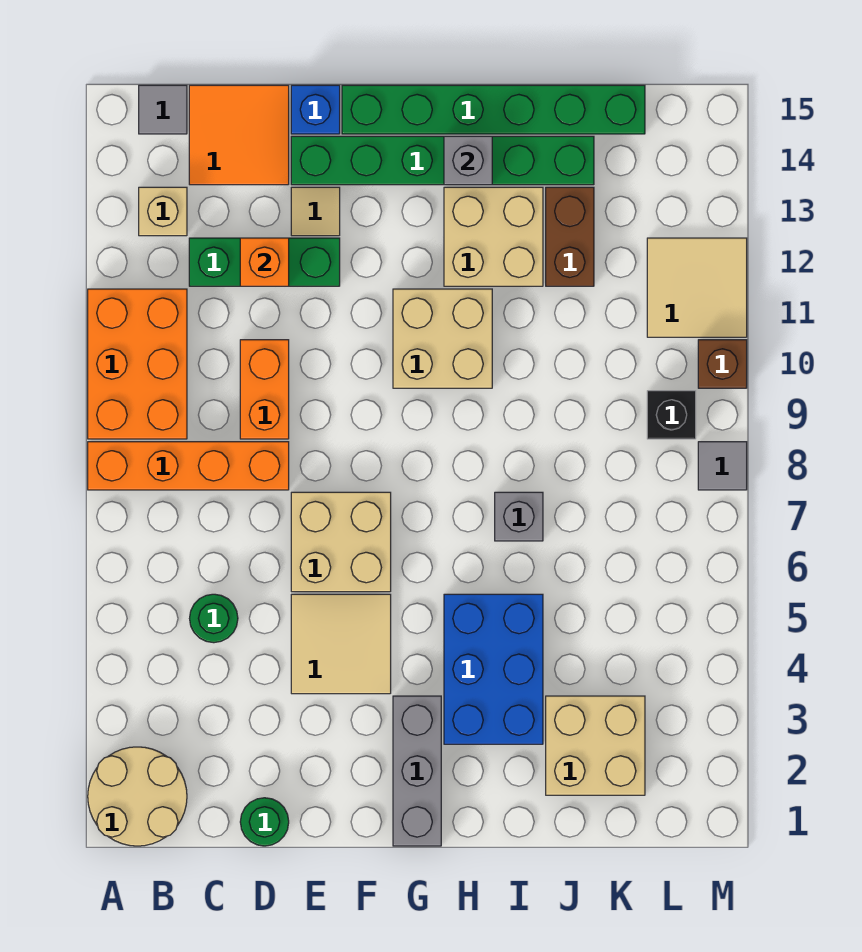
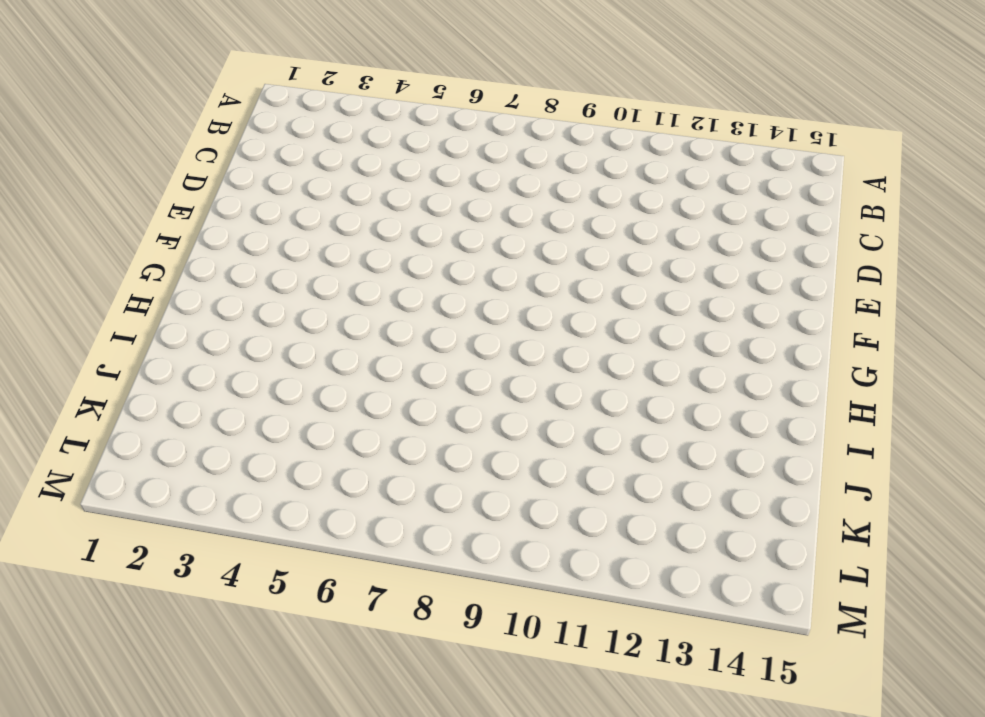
none -> tan round brick A1:B2 level 1
none -> orange brick A8:D8 level 1
none -> orange brick A9:B11 level 1

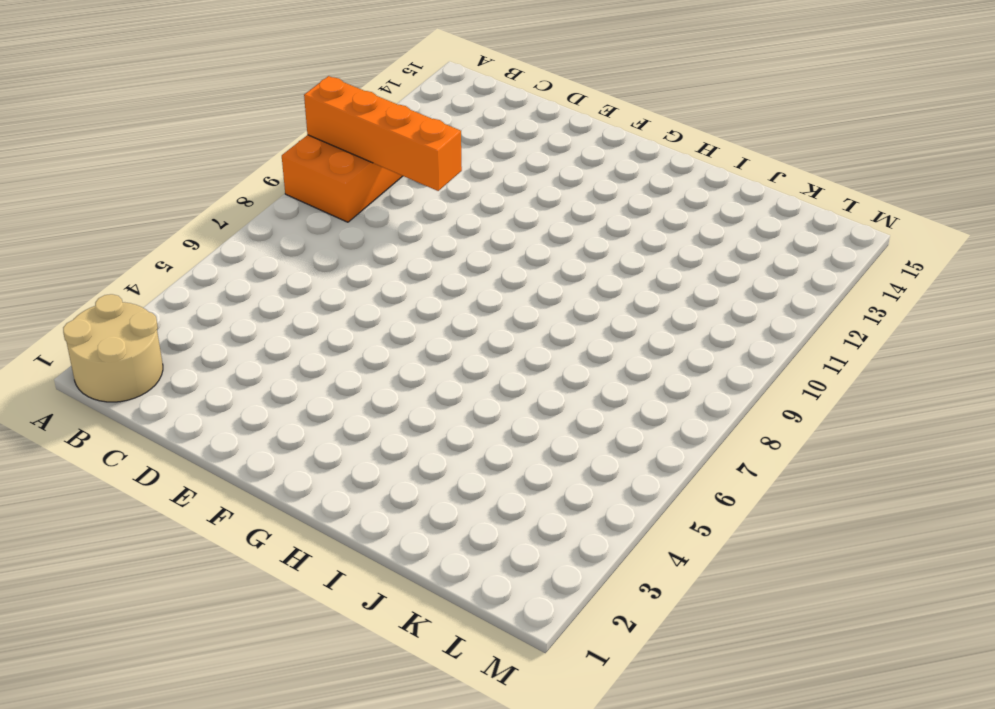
orange brick A10:D10 level 2 -> orange brick A8:D8 level 1
none -> tan brick B13 level 1
none -> grey tile B15 level 1
none -> green round brick C5 level 1

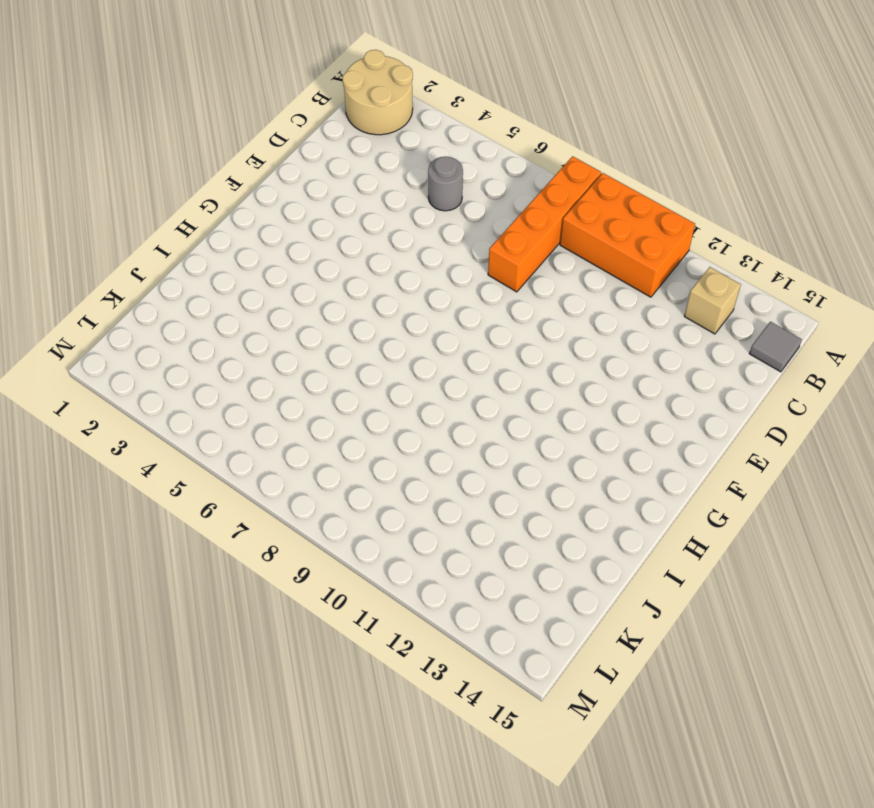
grey round brick C5 level 1 -> green round brick C5 level 1
none -> green brick C12:E12 level 1
none -> orange tile C14:D15 level 1
none -> green round brick D1 level 1

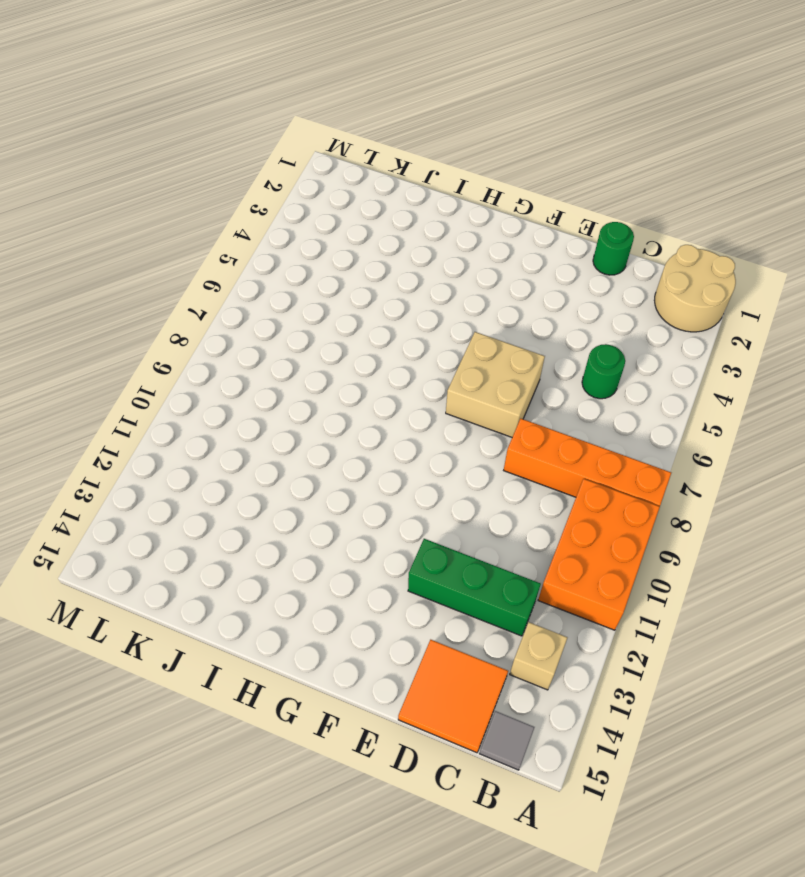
none -> orange brick D9:D10 level 1
none -> tan tile E4:F5 level 1
none -> tan tile E13 level 1

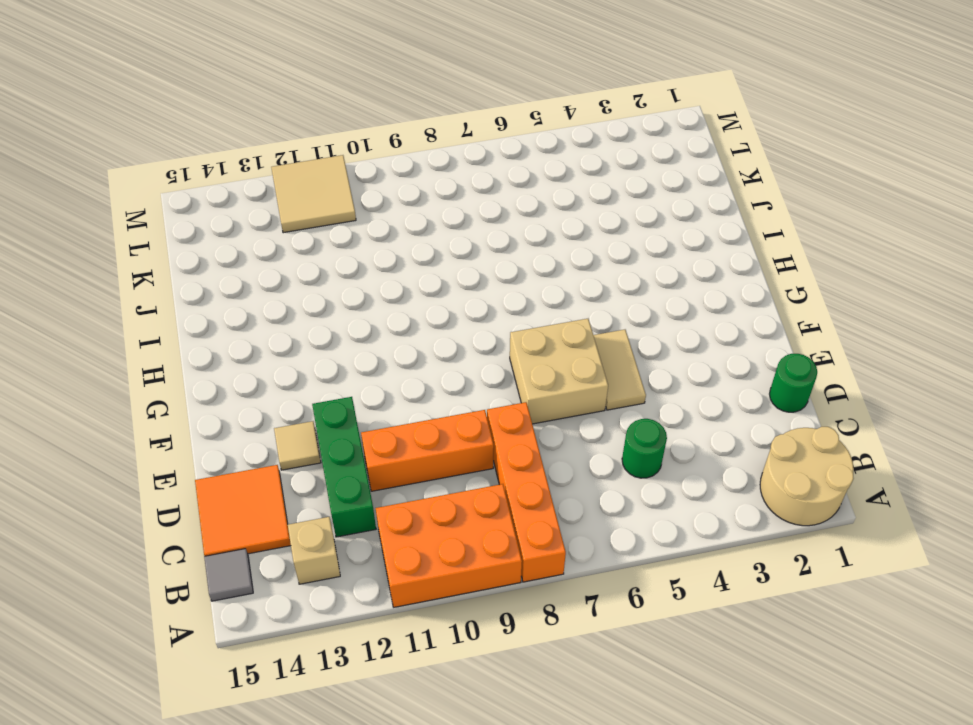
orange brick D9:D11 level 1 -> orange brick D9:D10 level 1
tan tile E5:F5 level 1 -> tan tile E4:F5 level 1
none -> green brick E14:J14 level 1
none -> blue brick E15 level 1
none -> green brick F15:K15 level 1

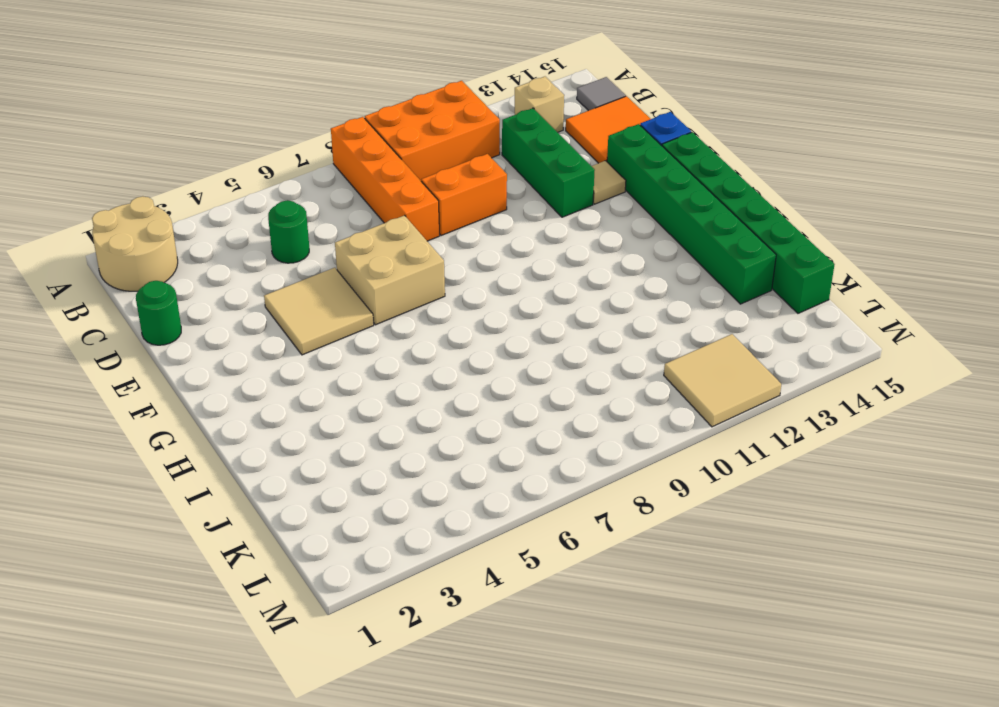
none -> grey brick G1:G3 level 1
none -> tan brick G10:H11 level 1
none -> blue brick H3:I5 level 1

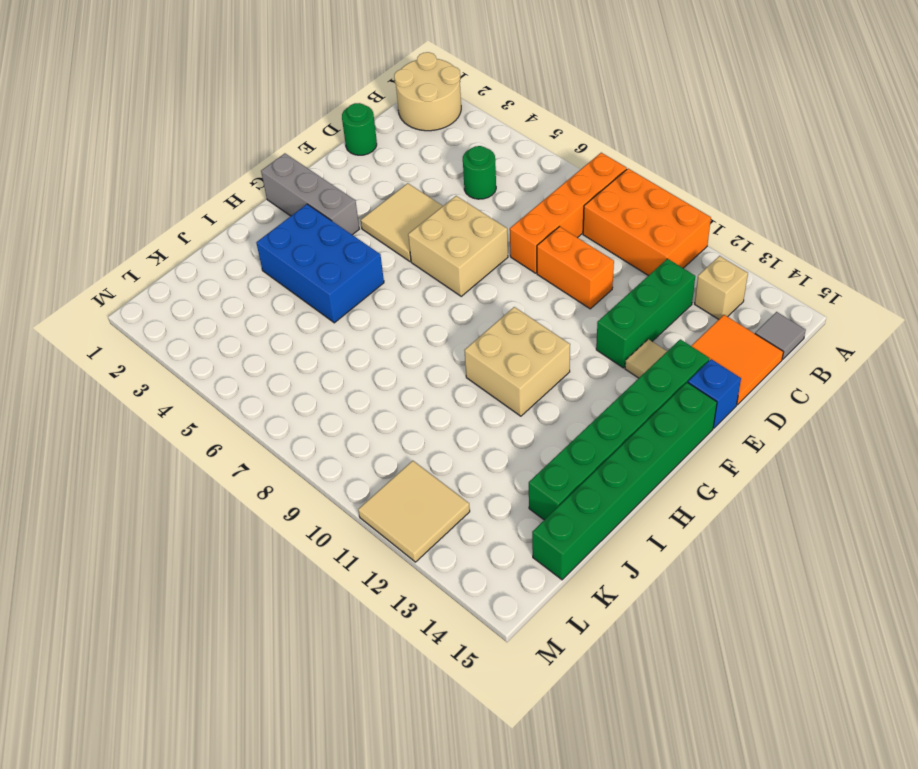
none -> tan brick H12:I13 level 1
none -> grey brick I7 level 1
none -> tan brick J2:K3 level 1

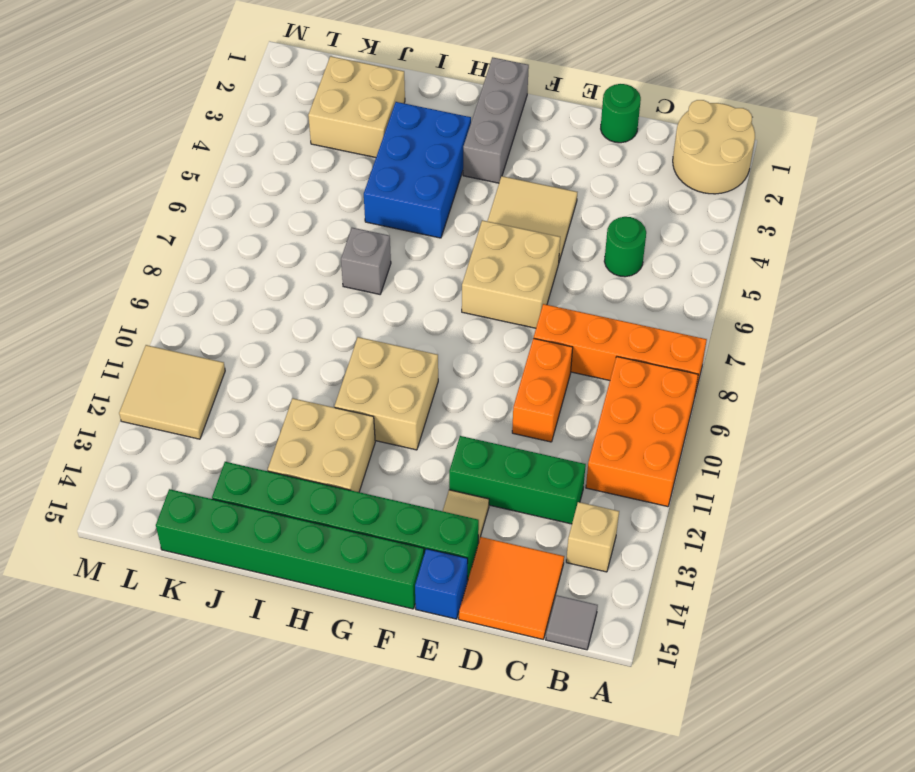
none -> brown brick J12:J13 level 1
none -> black brick L9 level 1
none -> grey tile M8 level 1

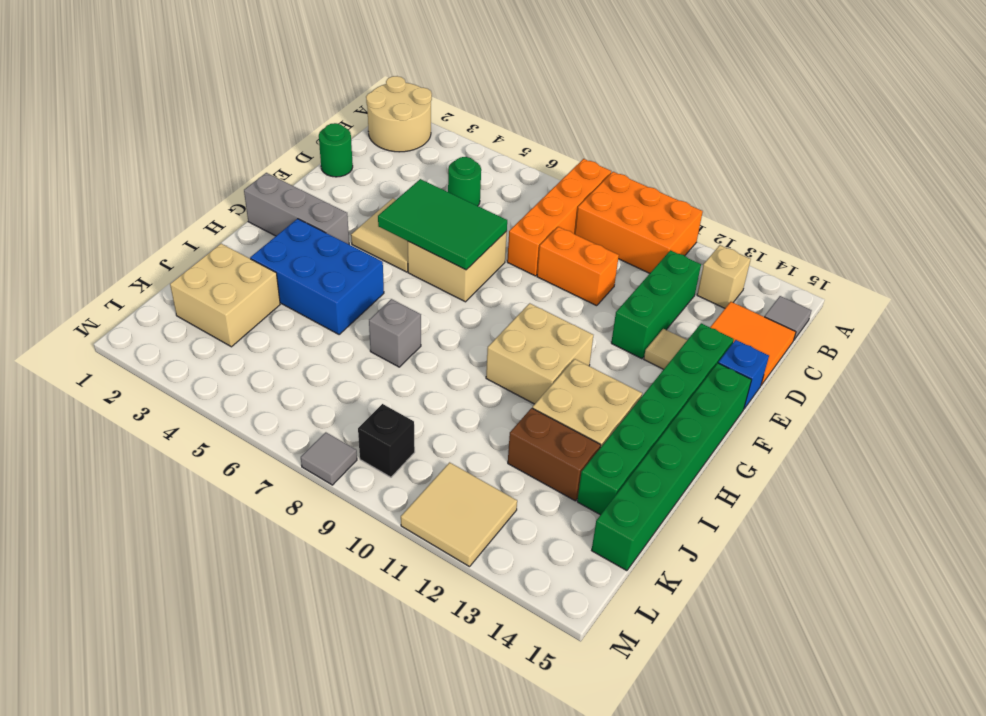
green tile E5:F7 level 2 -> none
none -> brown brick M10 level 1
none -> orange brick D12 level 2
none -> grey brick H14 level 2

